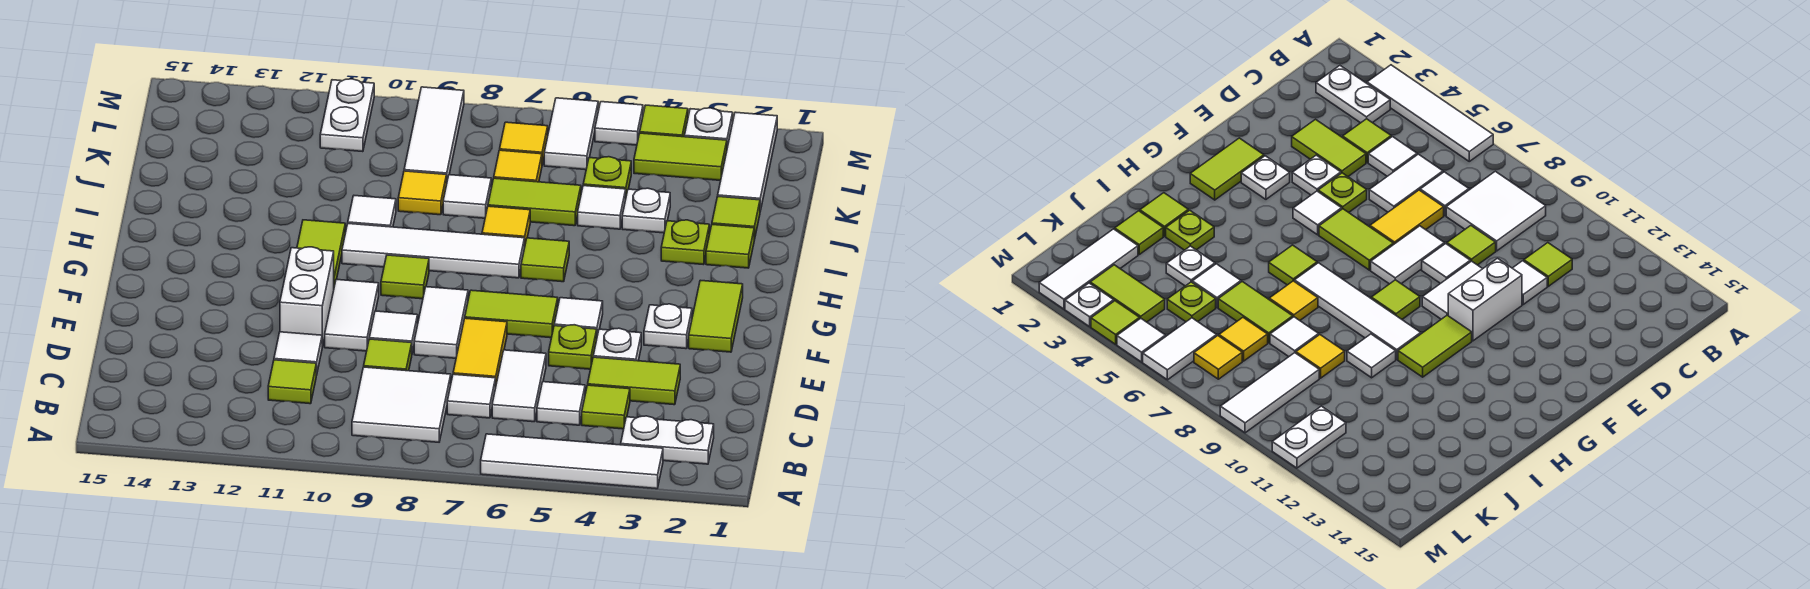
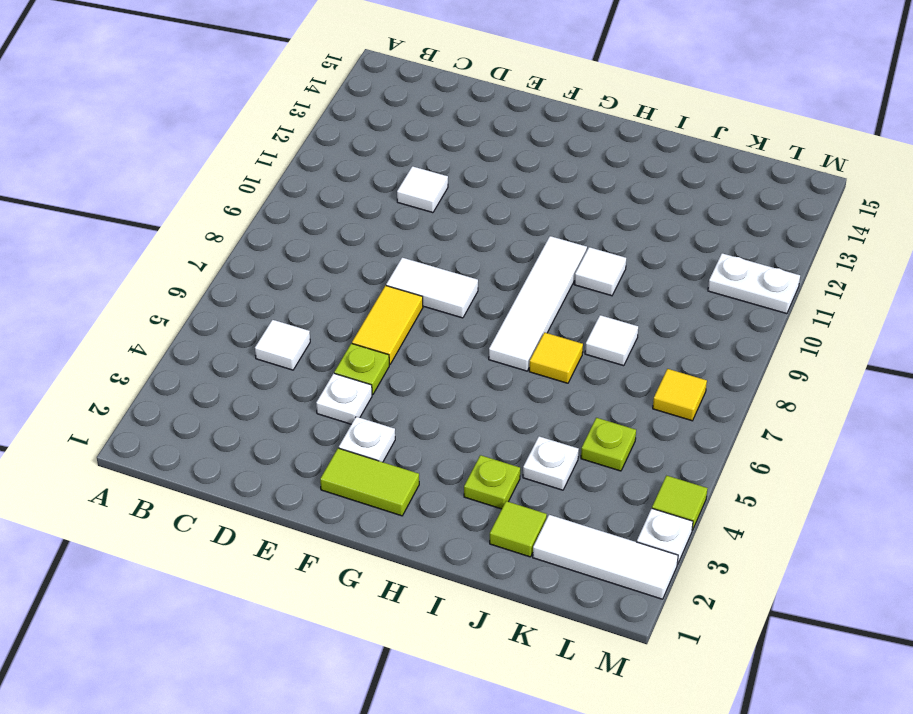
yellow tile E6:E7 level 1 -> yellow tile D7:E7 level 1
none -> white tile A3:A6 level 1
none -> white plate B2:B3 level 1
none -> white tile B8:C9 level 1
none -> lime tile C4 level 1

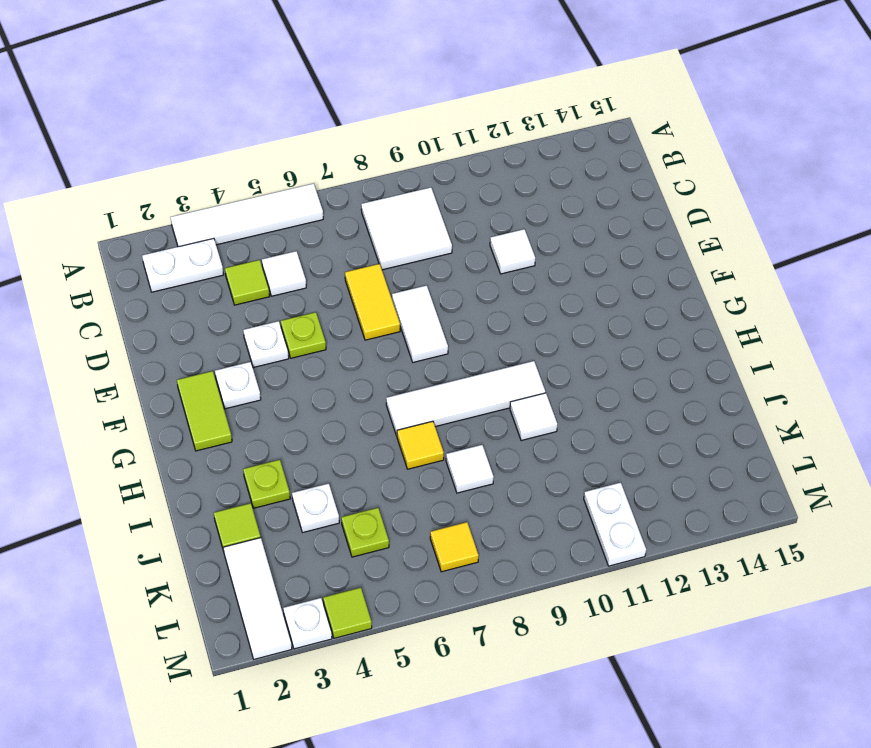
none -> white tile C6:D6 level 1
none -> white tile C7 level 1
none -> lime tile C11 level 1
none -> lime tile D3:D4 level 1

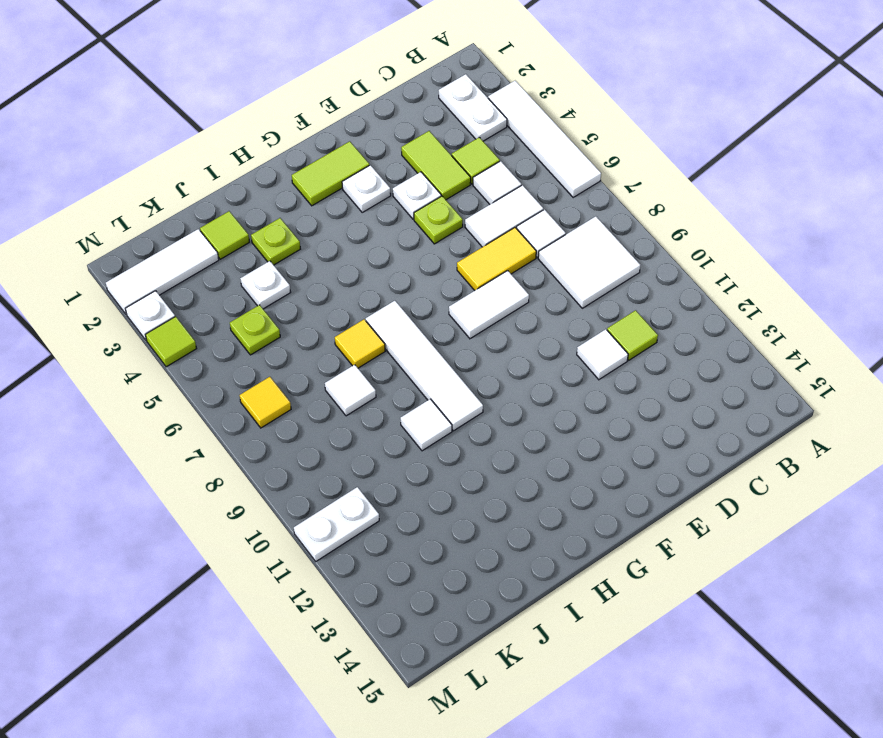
none -> lime tile D9 level 1
none -> white tile E9 level 1
none -> white tile E10:F10 level 1
none -> white brick E11:F11 level 1

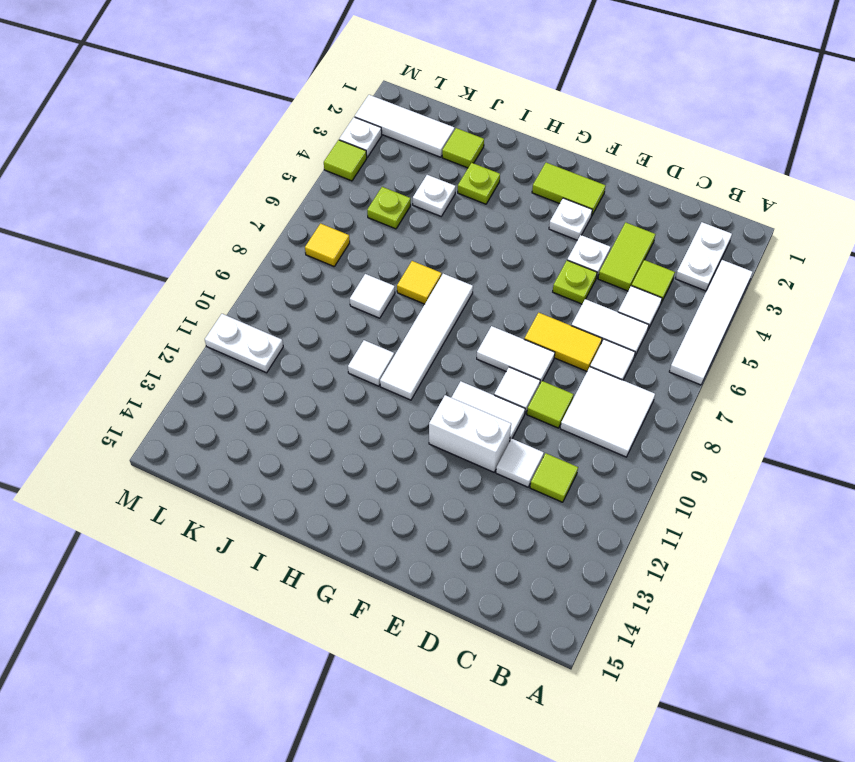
none -> white tile F5 level 1
none -> lime tile F6:F7 level 1
none -> lime tile G9 level 1
none -> lime tile G11:H11 level 1

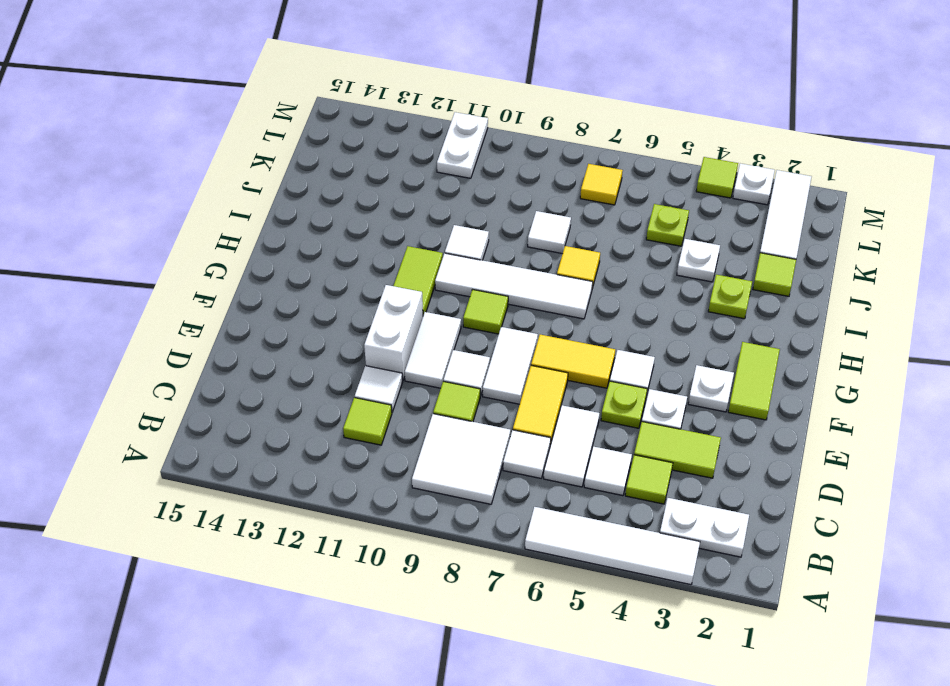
yellow tile F6:F7 level 1 -> lime tile F6:F7 level 1
none -> lime tile H6 level 1
none -> lime tile I2 level 1
none -> white tile J5 level 1
none -> lime tile J6:J7 level 1

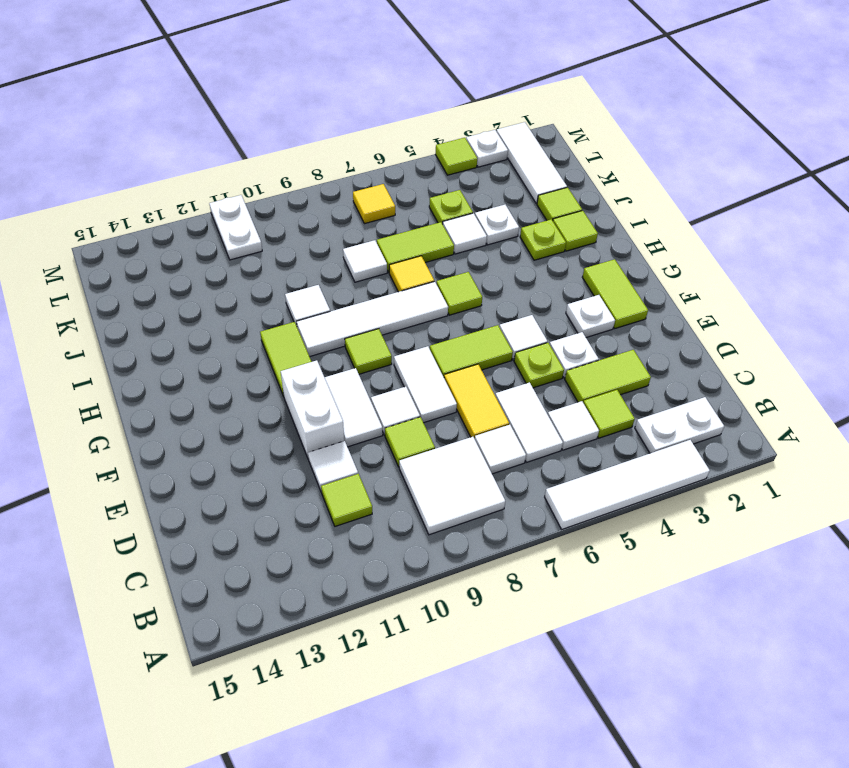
none -> yellow tile J9 level 1
none -> yellow tile K7 level 1
none -> white tile K9:M9 level 1
none -> lime tile L3:L4 level 1

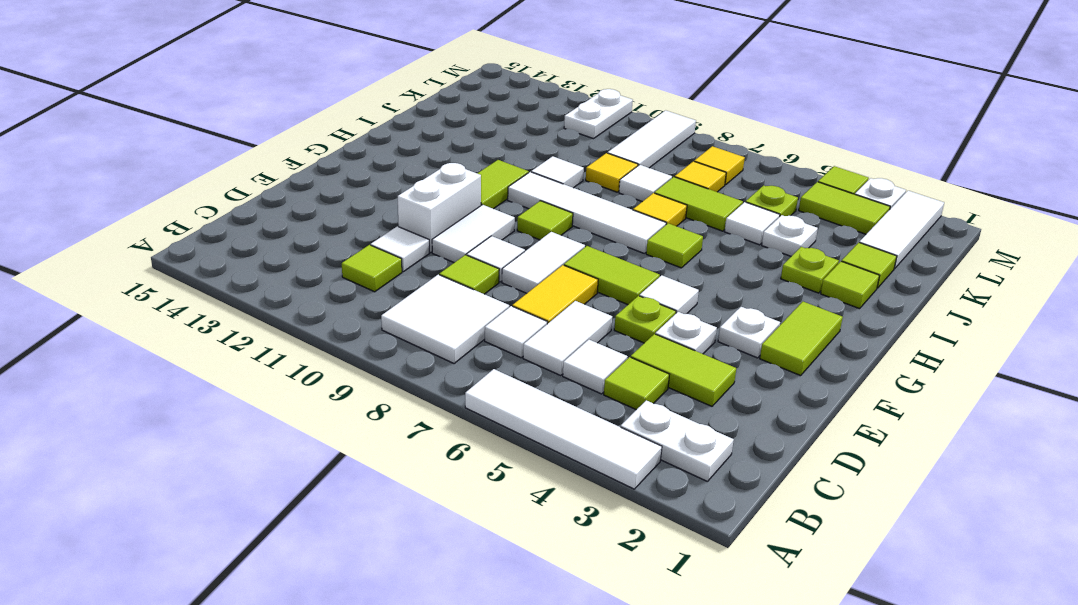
none -> white tile L6:M6 level 1
none -> white tile M5 level 1

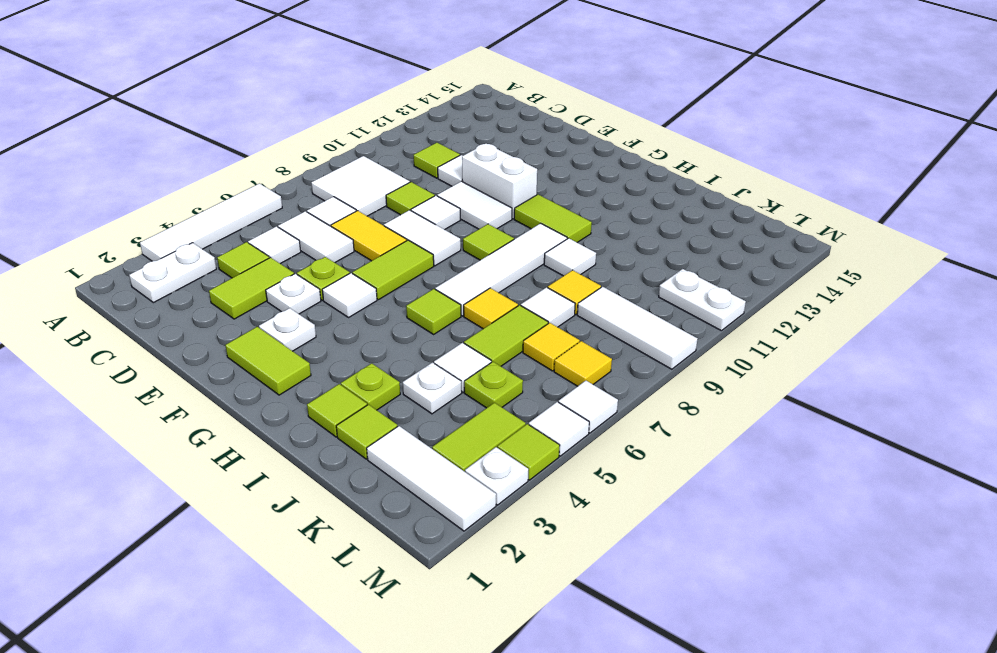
white tile M6 level 1 -> white tile L6:M6 level 1

